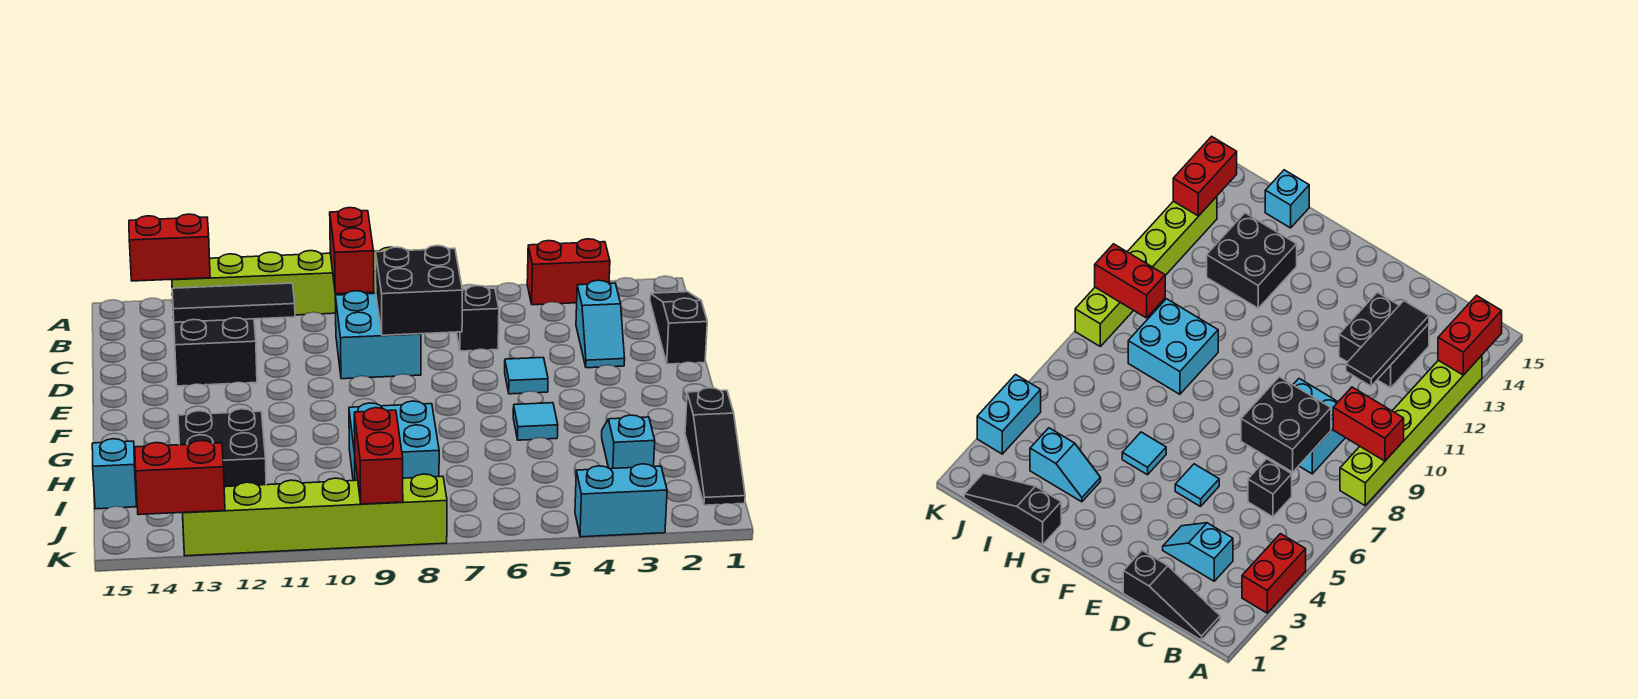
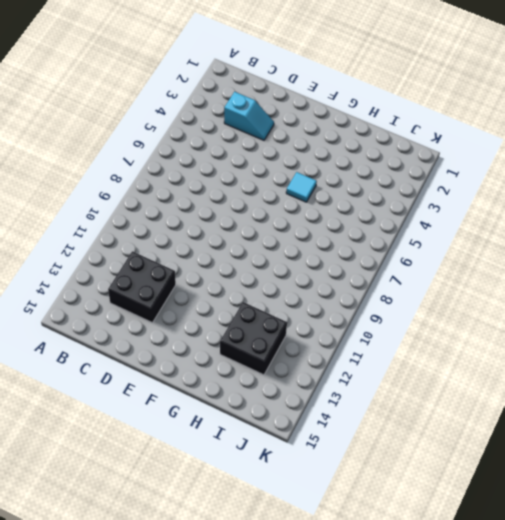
none -> red brick A3:A4 level 1
none -> lime brick A8:A13 level 1
none -> black slope B1:D1 level 1 top D

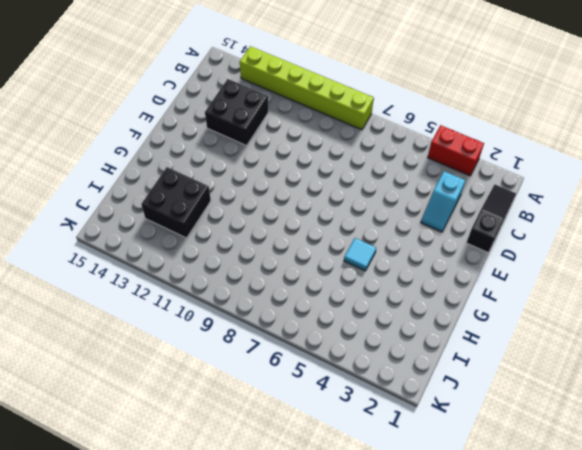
none -> black brick C6 level 1
none -> cyan brick C8:D9 level 1
none -> cyan tile E5 level 1

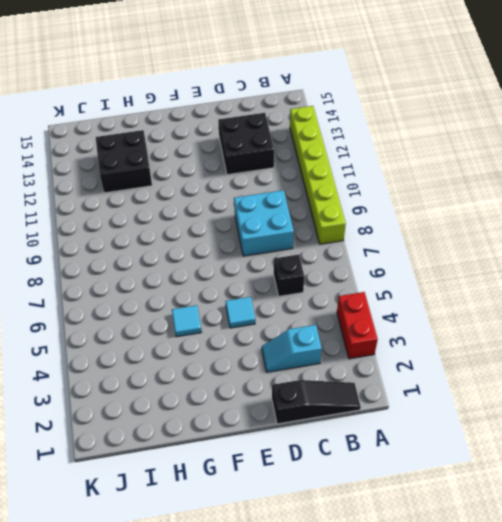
none -> black slope H1:J1 level 1 top H
none -> cyan slope H3:I3 level 1 top I
none -> cyan brick H8:I9 level 1

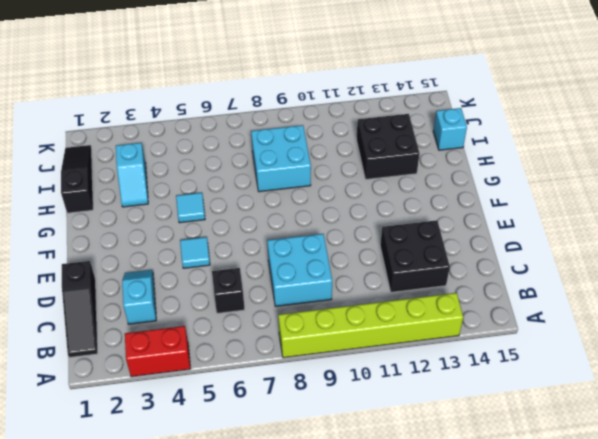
none -> cyan brick K3:K4 level 1
none -> lime brick K8:K13 level 1
none -> red brick A9:B9 level 2

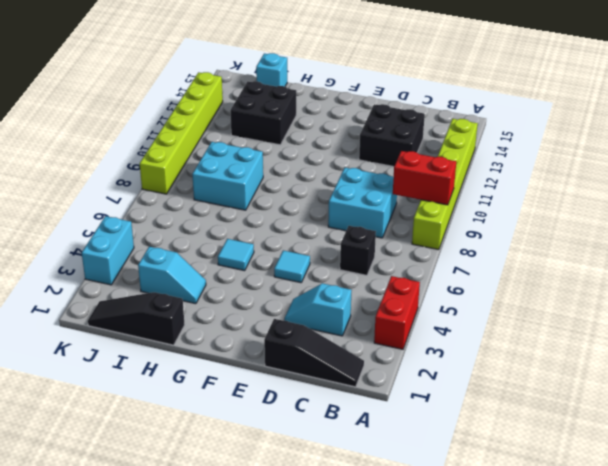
none -> red brick A13:A14 level 2
none -> black brick C7:D8 level 2
none -> black tile C11:C13 level 2

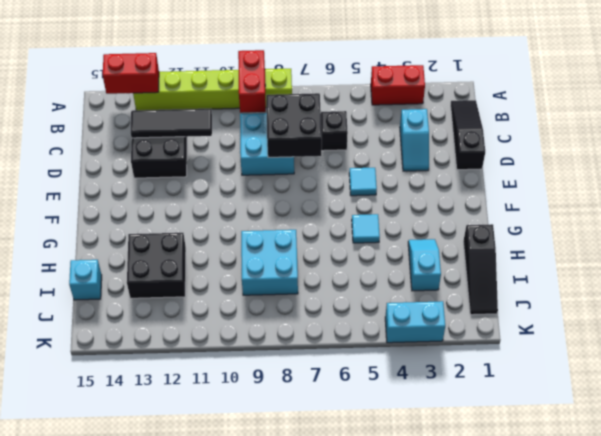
none -> lime brick K8:K13 level 1
none -> red brick J9:K9 level 2
none -> red brick K13:K14 level 2

